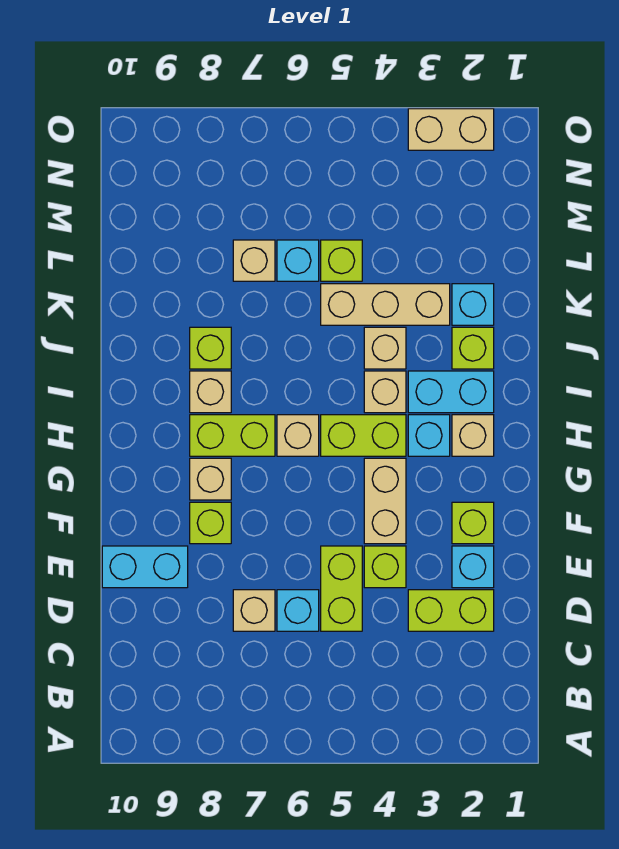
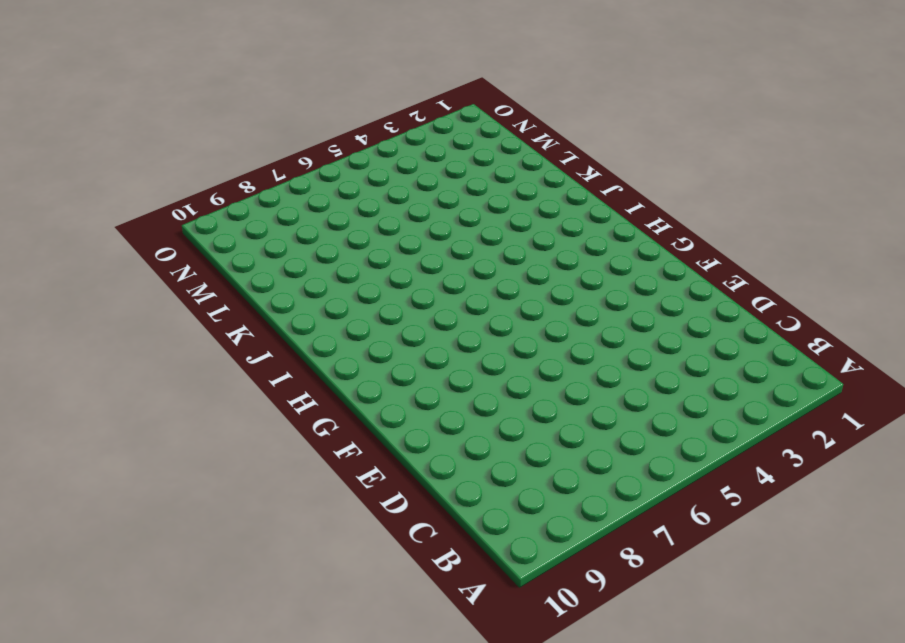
none -> lime brick D2:D3 level 1
none -> lime brick D5:E5 level 1
none -> cyan brick D6 level 1

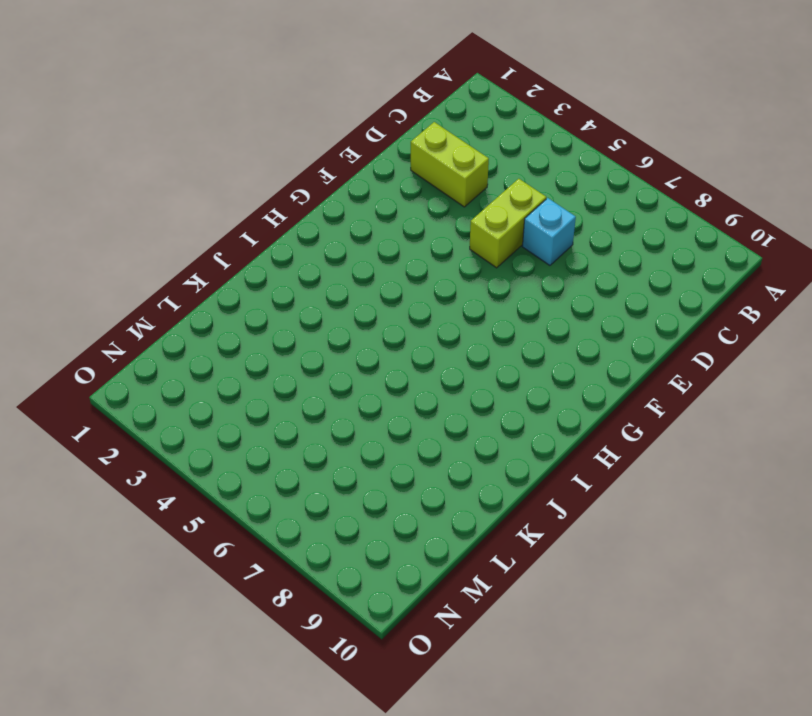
none -> tan brick D7 level 1
none -> cyan brick E2 level 1
none -> lime brick E4 level 1

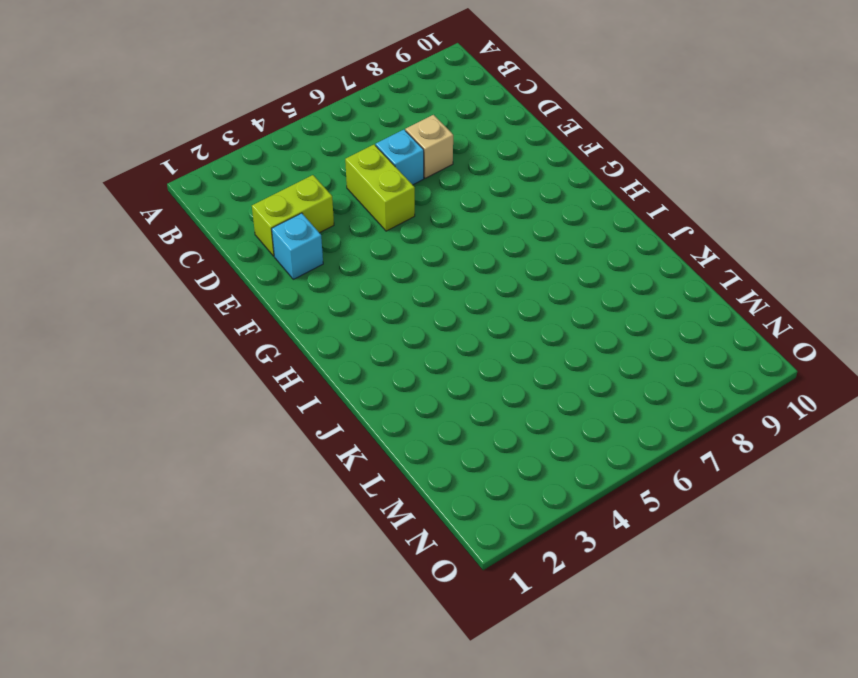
none -> lime brick E4 level 1
none -> cyan brick E9:E10 level 1
none -> lime brick F2 level 1

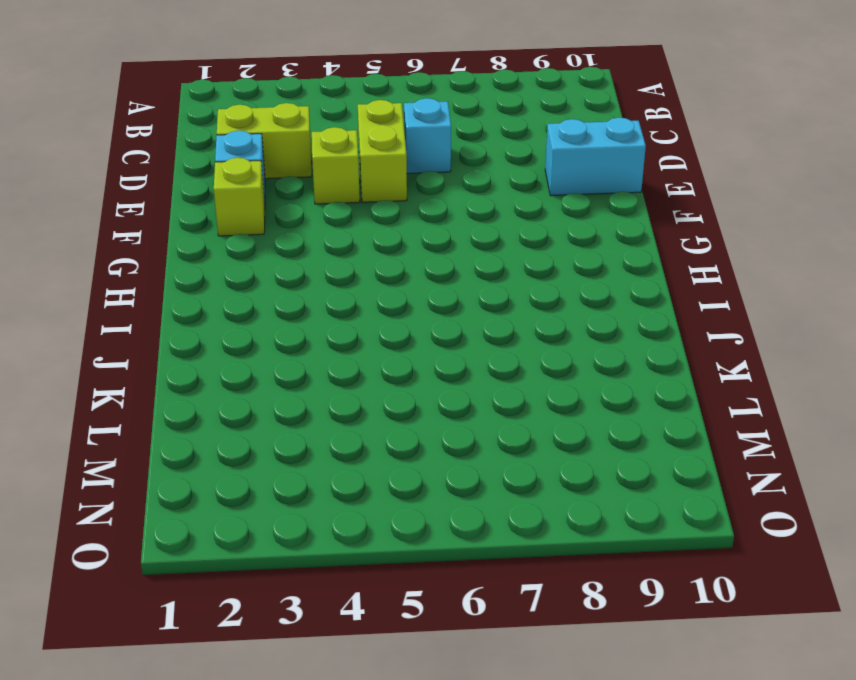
none -> tan brick D7 level 1
none -> tan brick F4:G4 level 1
none -> lime brick F8 level 1

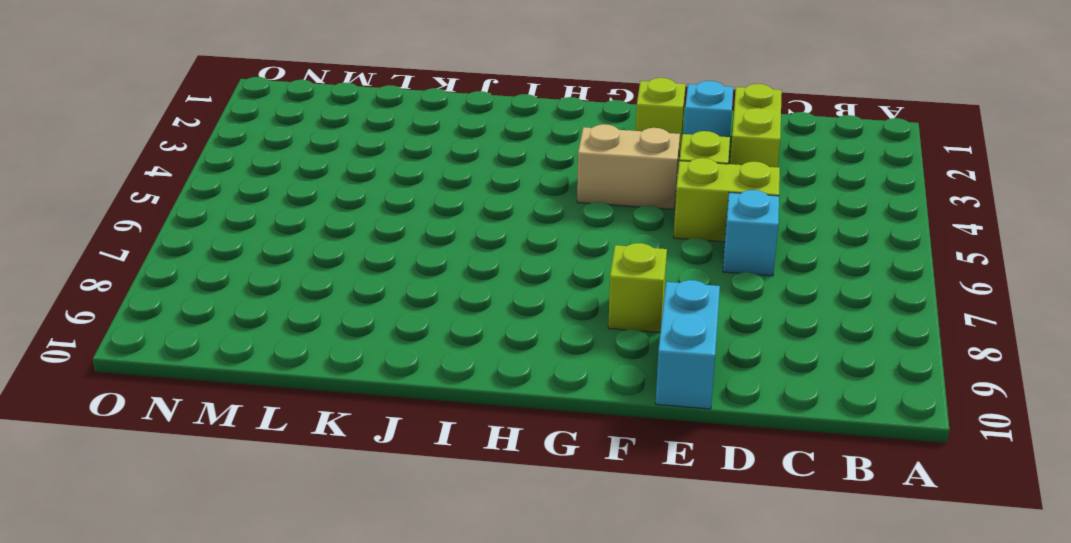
none -> tan brick D7 level 1
none -> tan brick G8 level 1
none -> tan brick H2 level 1

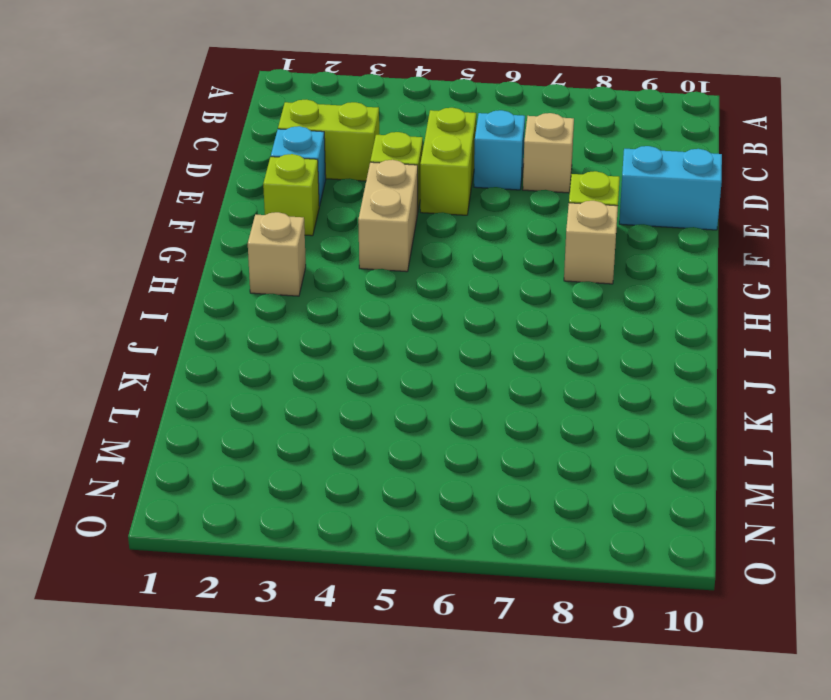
none -> cyan brick H3 level 1
none -> lime brick H4:H5 level 1
none -> tan brick H6 level 1

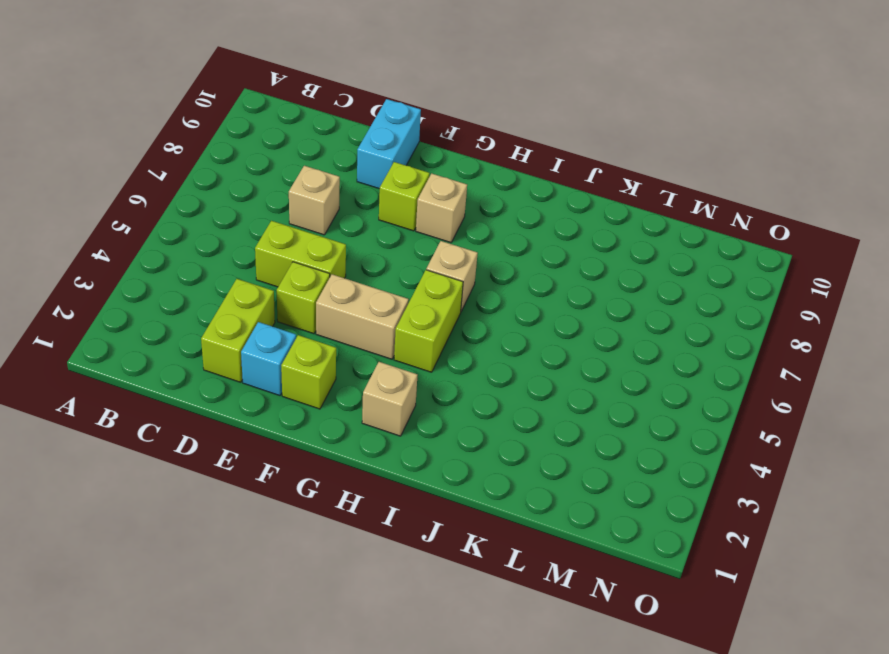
none -> cyan brick D6 level 1
none -> cyan brick H3 level 1
none -> lime brick H7:H8 level 1

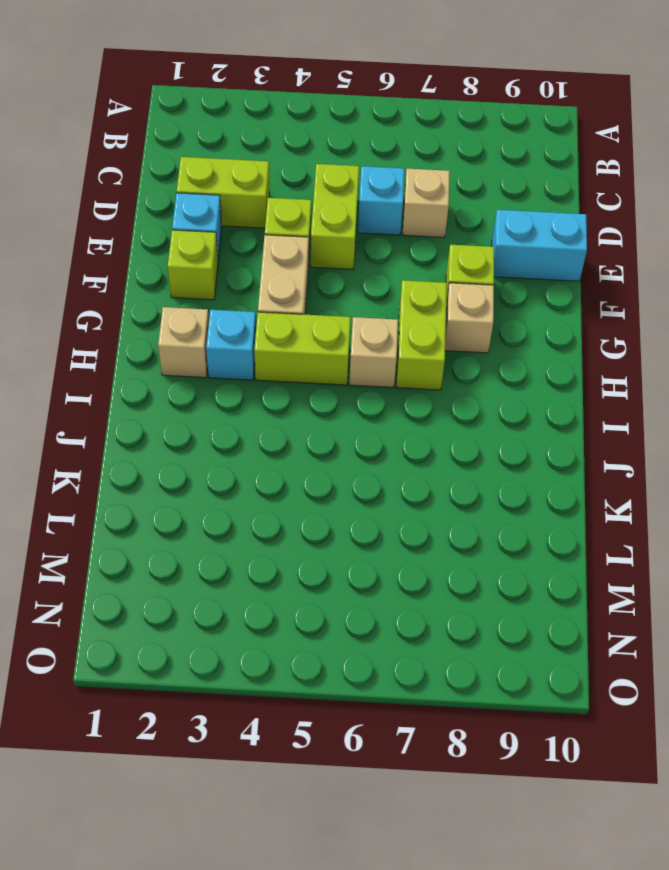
lime brick G7:H7 level 1 -> lime brick H7:H8 level 1
none -> cyan brick I2:I3 level 1
none -> tan brick I4 level 1
none -> tan brick I8 level 1

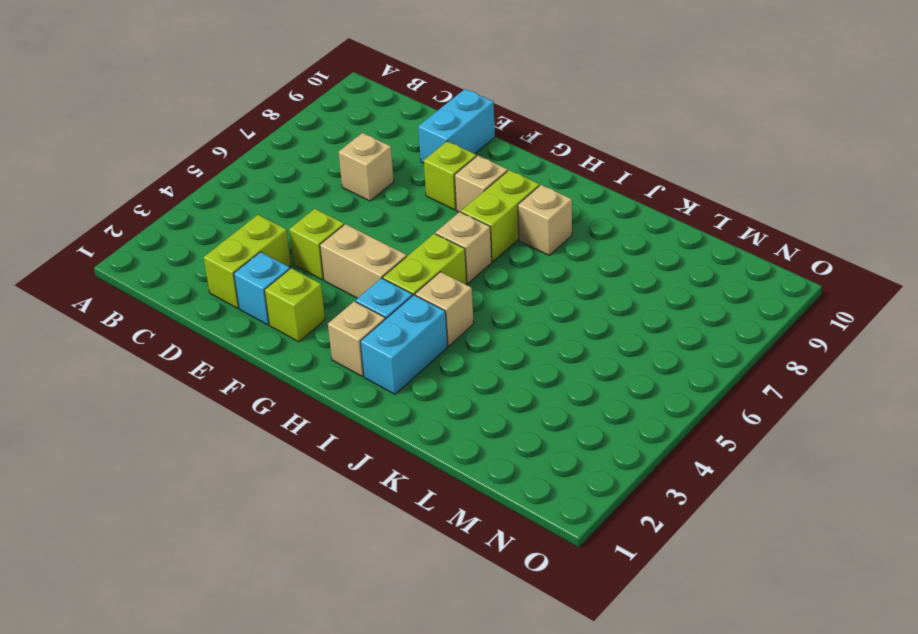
none -> lime brick D5:E5 level 1
none -> cyan brick D6 level 1
none -> lime brick J2 level 1

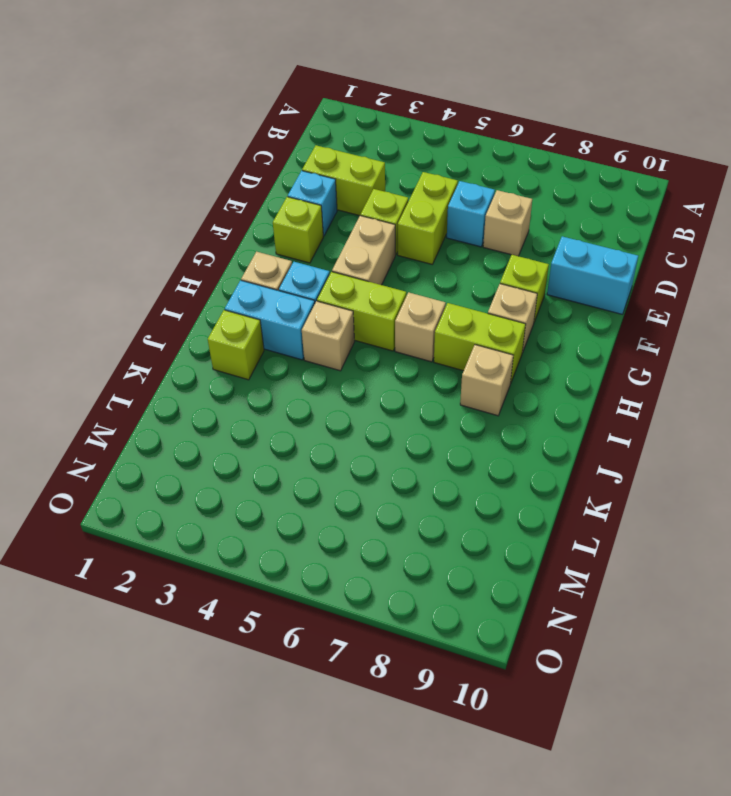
none -> tan brick J4 level 1
none -> lime brick J8 level 1
none -> cyan brick K2 level 1

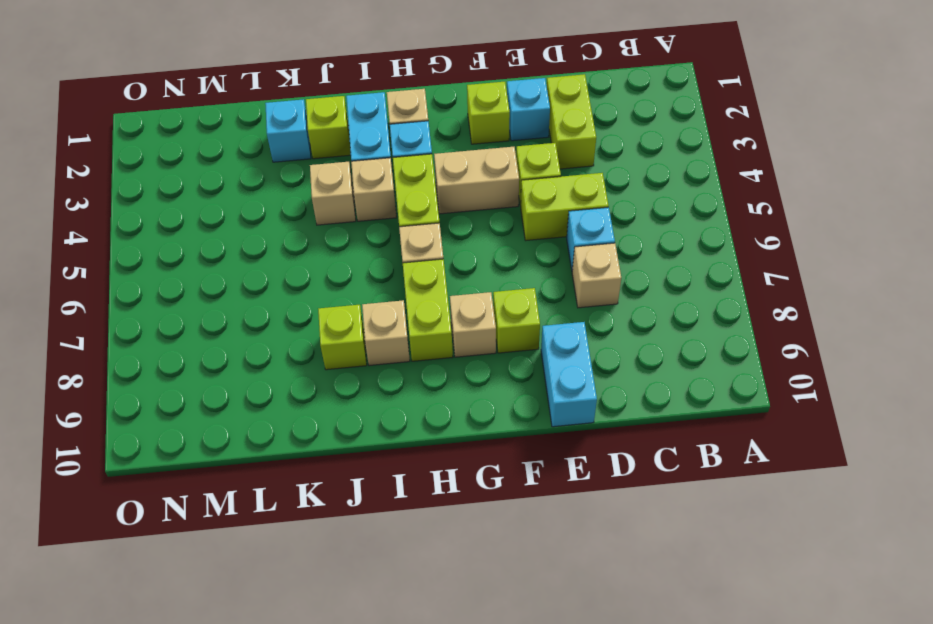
none -> tan brick K3:K5 level 1
none -> lime brick L5 level 1
none -> cyan brick L6 level 1

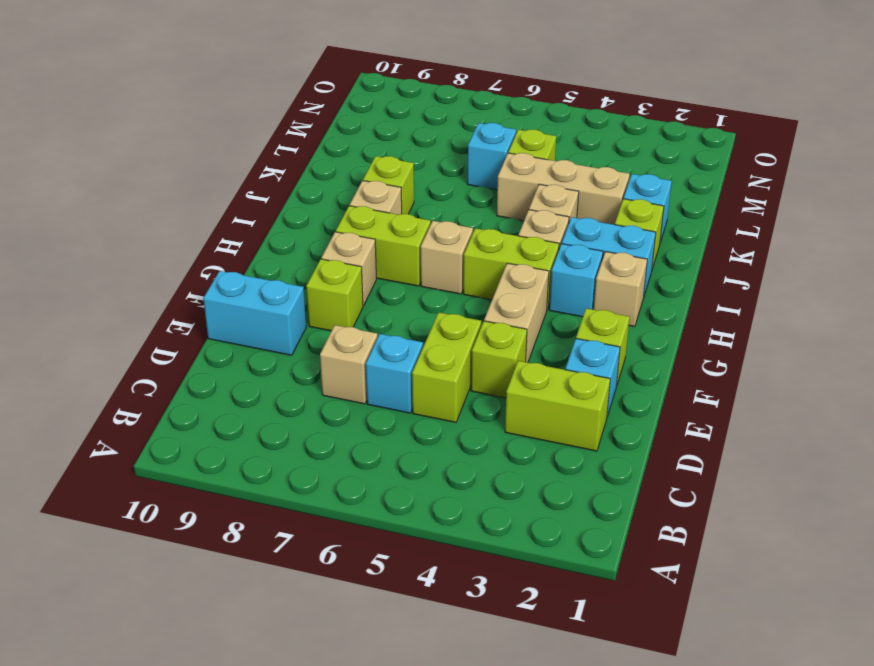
none -> tan brick L7 level 1
none -> tan brick O2:O3 level 1

